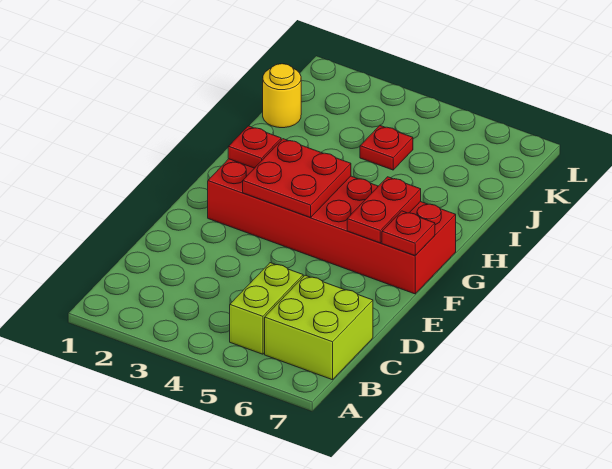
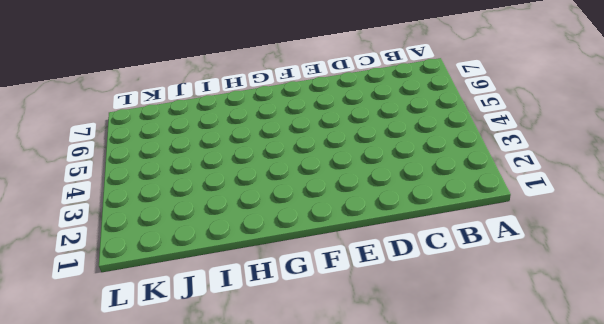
none -> lime brick B5:C5 level 1
none -> lime brick B6:C7 level 1

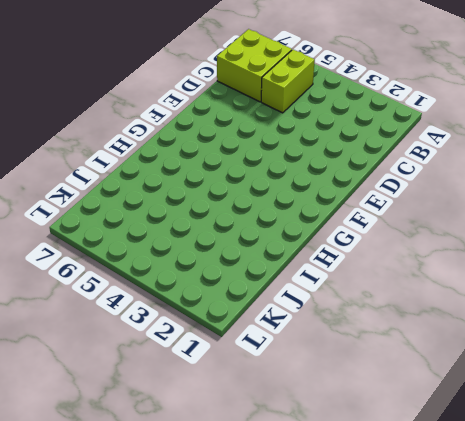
none -> red brick F2:G7 level 1
none -> yellow round brick J1 level 1

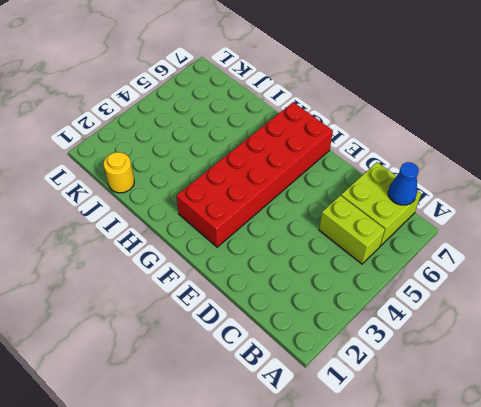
blue cone B7 level 2 -> none
none -> red plate J4 level 1
none -> red plate F3:G4 level 2

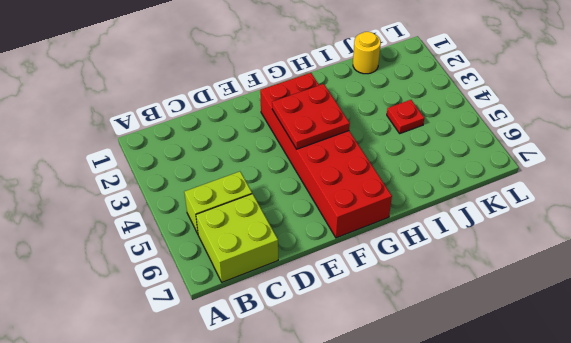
none -> red plate F6:G6 level 2
none -> red plate F7 level 2

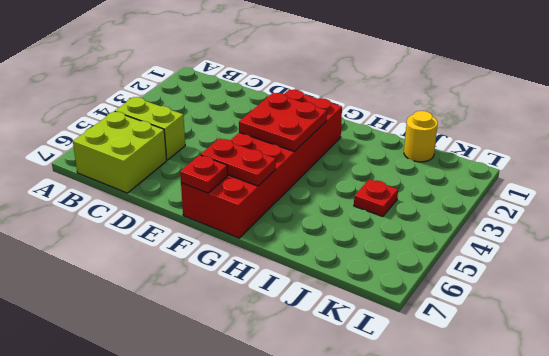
none -> red plate G2 level 2

